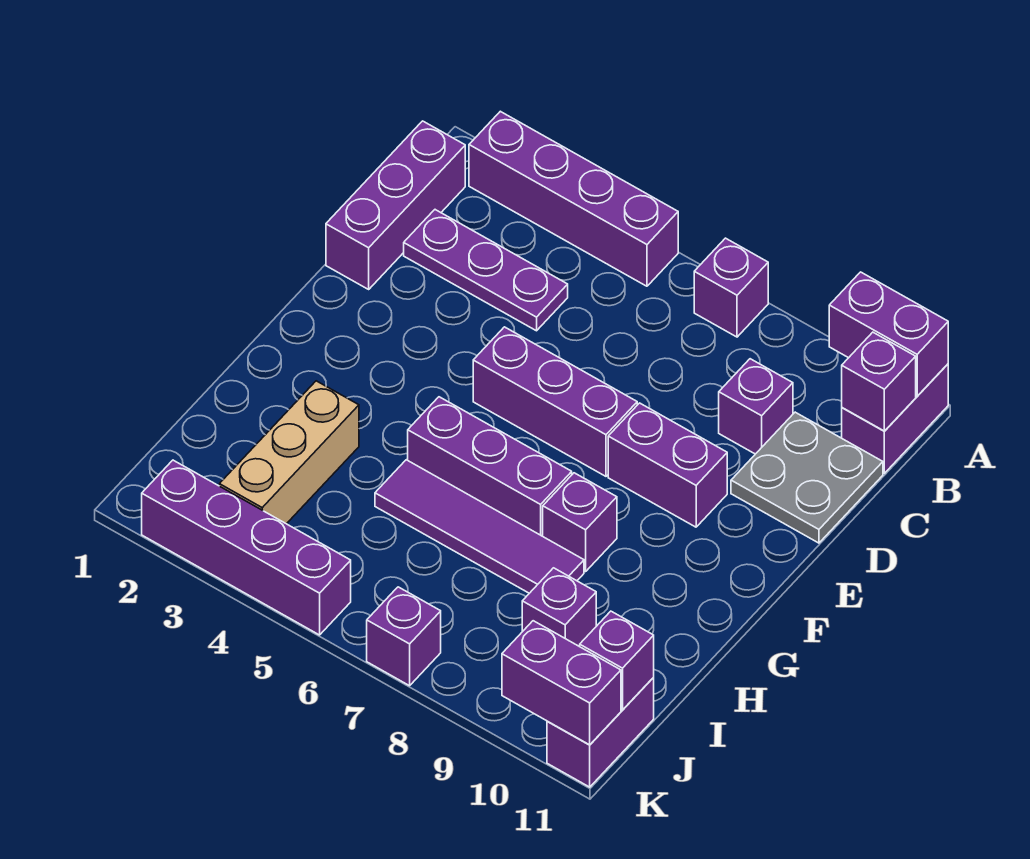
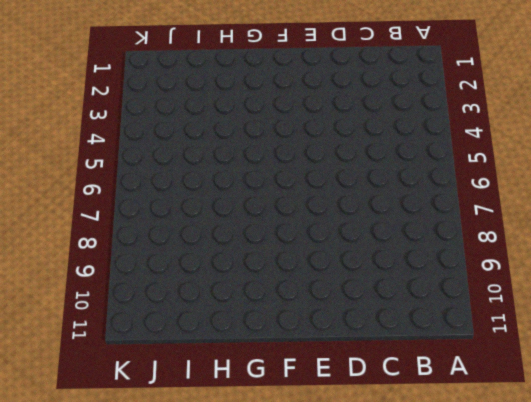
none -> purple brick A2:A5 level 1
none -> purple brick A7 level 1
none -> purple brick A11:B11 level 1

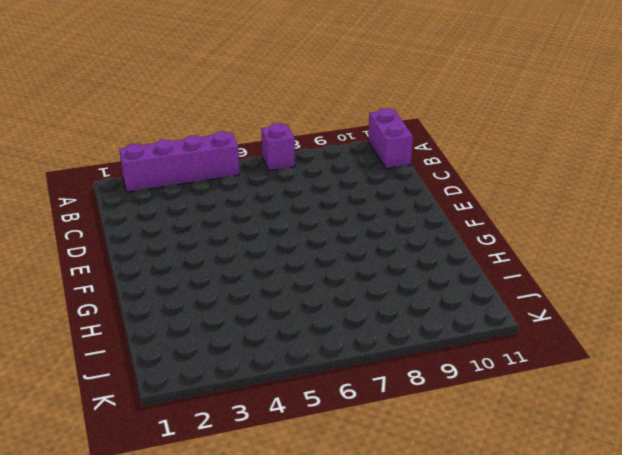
none -> purple brick B1:D1 level 1
none -> purple plate C2:C4 level 1
none -> purple brick C9 level 1

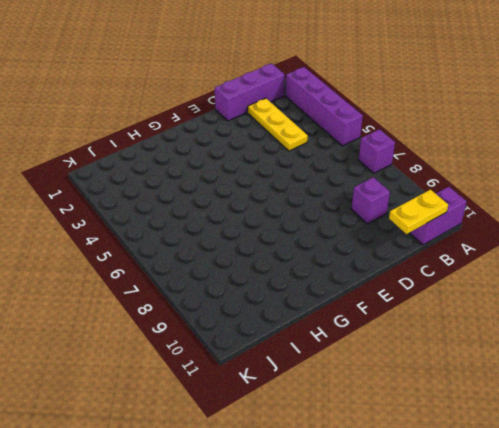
yellow plate B11:C11 level 2 -> purple brick B11 level 2
yellow plate C2:C4 level 1 -> purple plate C2:C4 level 1
none -> grey plate C10:D11 level 1
none -> purple brick E5:E7 level 1
none -> purple brick E8:E9 level 1

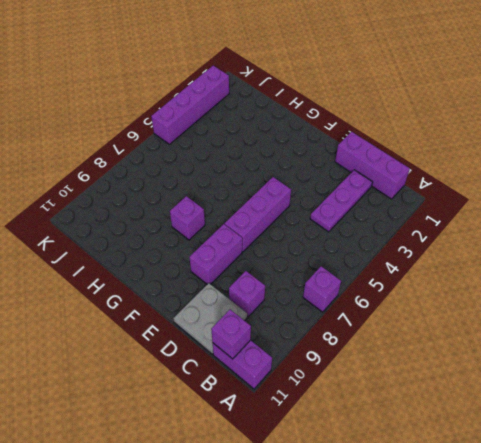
none -> purple brick A2:A5 level 1
none -> purple brick G5:G7 level 1
none -> tan brick H3:J3 level 1

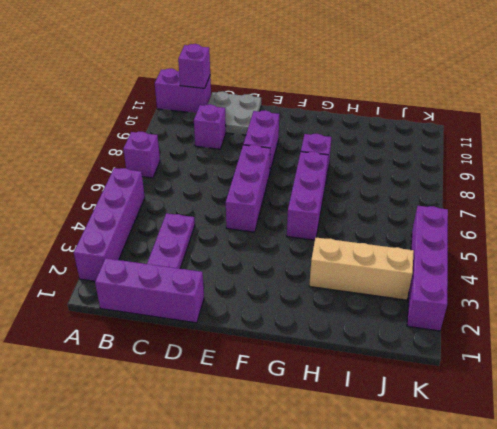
none -> purple tile H5:H8 level 1
none -> purple brick I9 level 1
none -> purple brick J11:K11 level 1

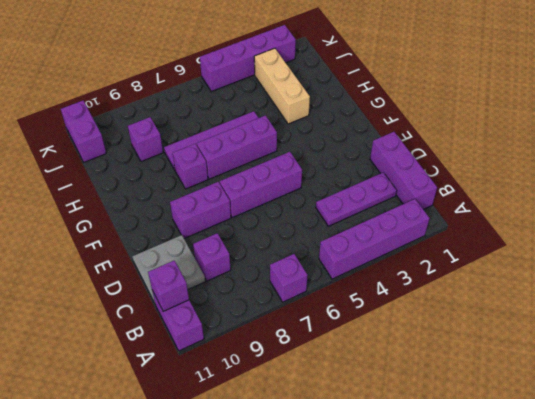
none -> purple brick K7 level 1
none -> purple brick A10:A11 level 2
none -> purple brick J11 level 2

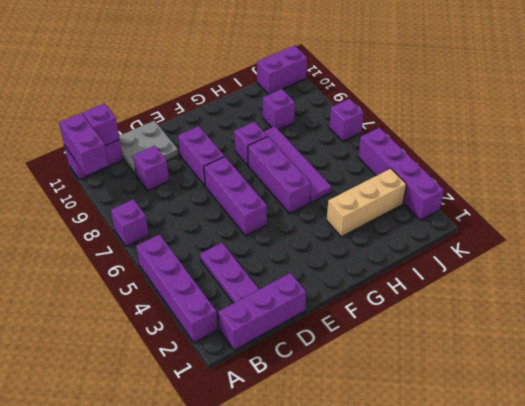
none -> purple brick J11 level 2
none -> purple brick K10:K11 level 2

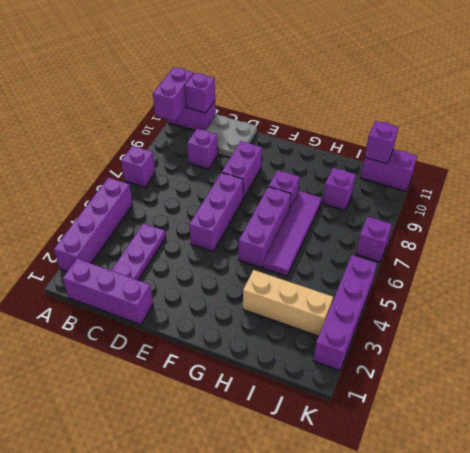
none -> purple brick K10:K11 level 2

